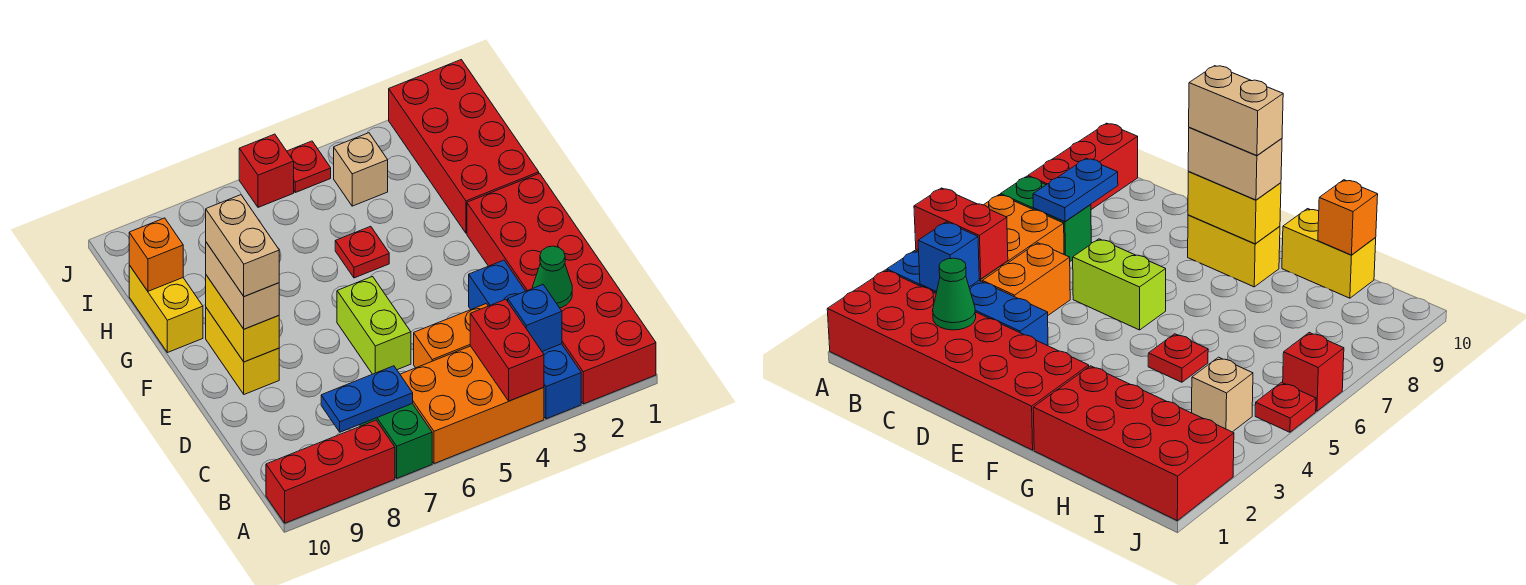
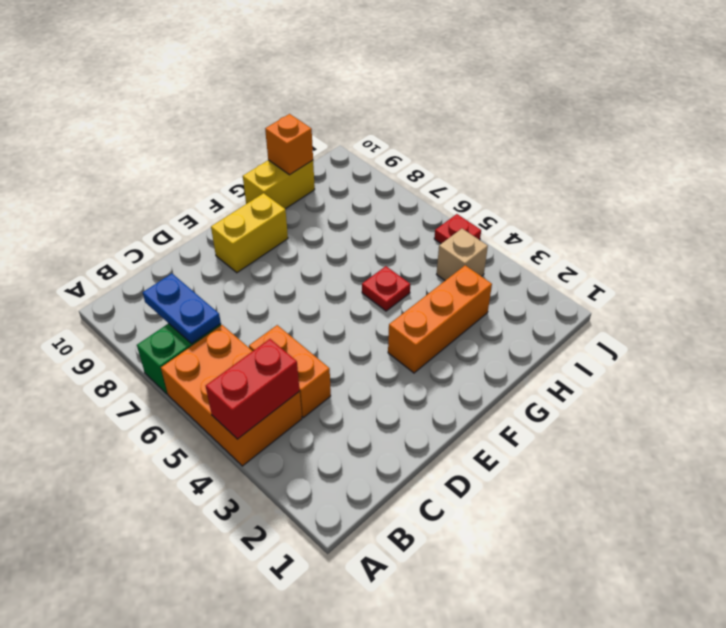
orange brick F3:H3 level 1 -> none
none -> red brick A1:F2 level 1
none -> blue brick A3:D3 level 1
none -> red brick A8:A10 level 1

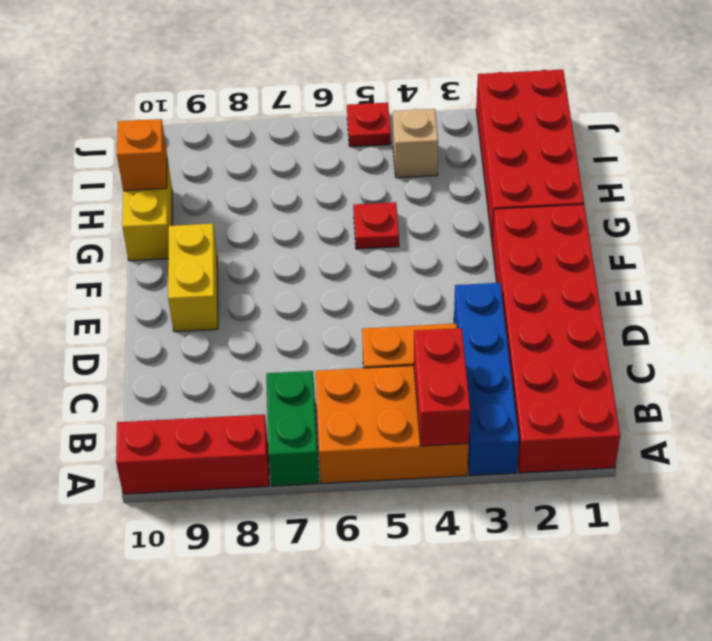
none -> lime brick D6:E6 level 1
none -> red brick J6 level 1
none -> blue brick B3 level 2

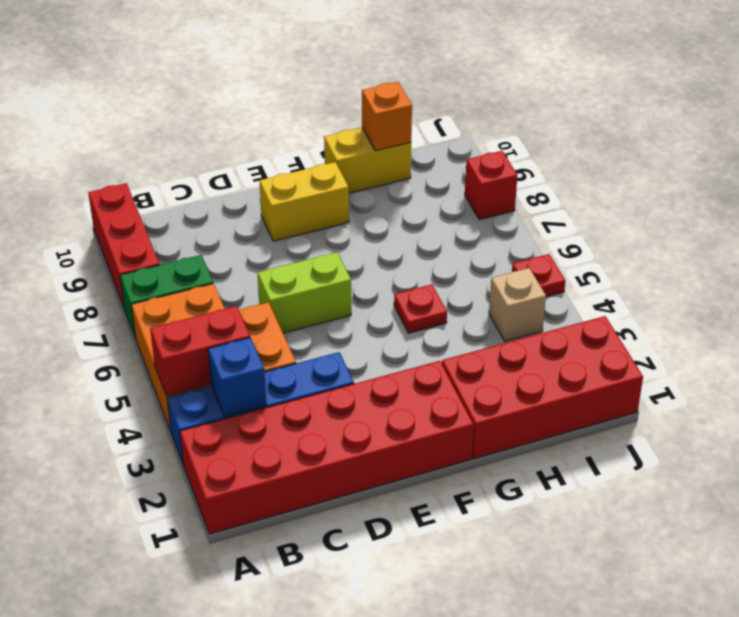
red brick J8 level 1 -> red brick J6 level 1
none -> blue plate B7:B8 level 2
none -> green cone C2 level 2
none -> yellow brick E9:F9 level 2

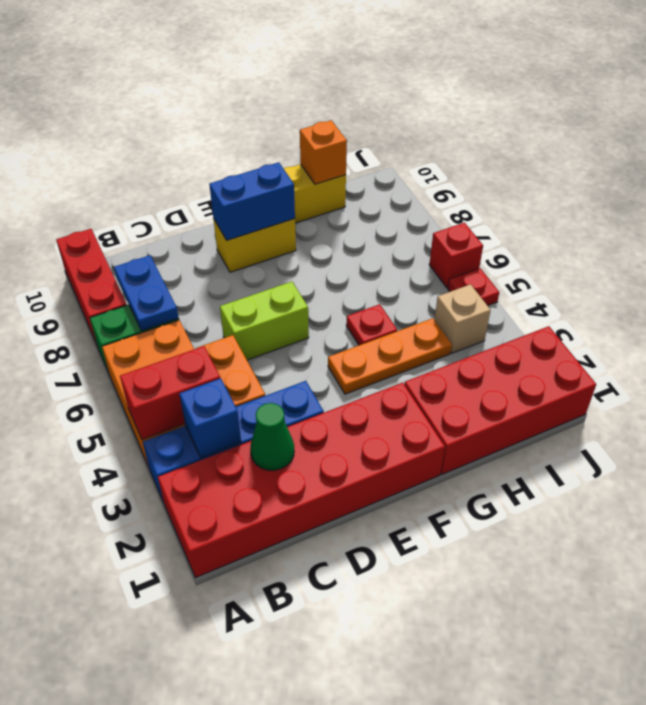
blue brick E9:F9 level 2 -> yellow brick E9:F9 level 2
orange plate F4:H4 level 1 -> none
none -> tan brick E9:F9 level 3
none -> tan brick E9:F9 level 4

